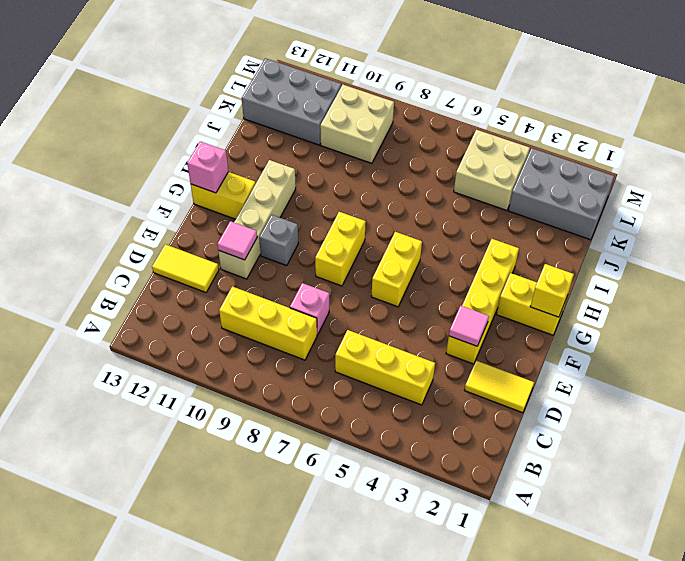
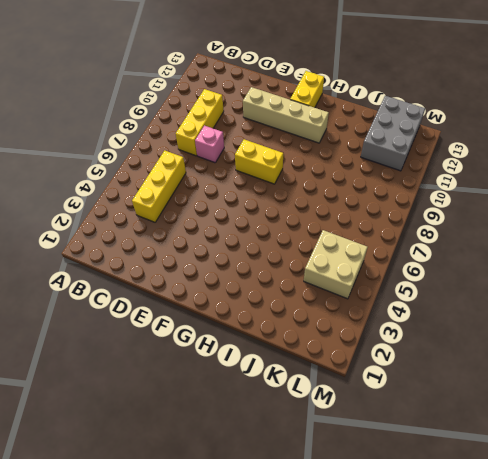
none -> yellow tile D1:D2 level 1
none -> yellow tile D12:D13 level 1
none -> yellow brick E3:H3 level 1

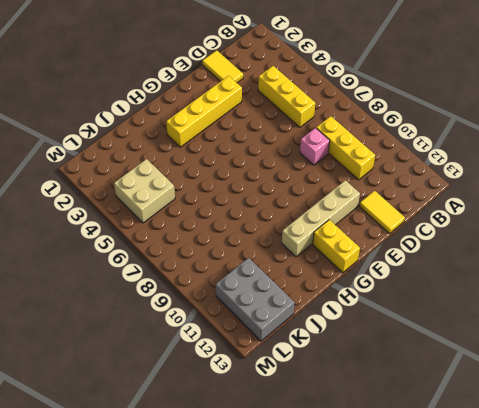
none -> yellow brick F6:G6 level 1
none -> yellow brick F8:G8 level 1
none -> grey brick F10 level 1

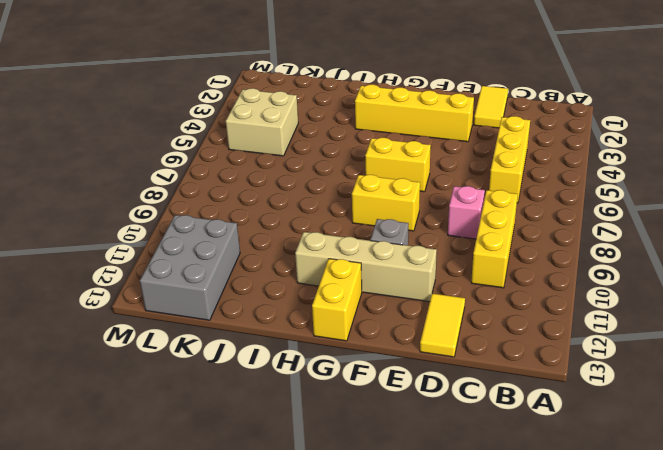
none -> yellow brick G1:G2 level 1
none -> grey brick K1:L3 level 1
none -> tan brick K9:L10 level 1

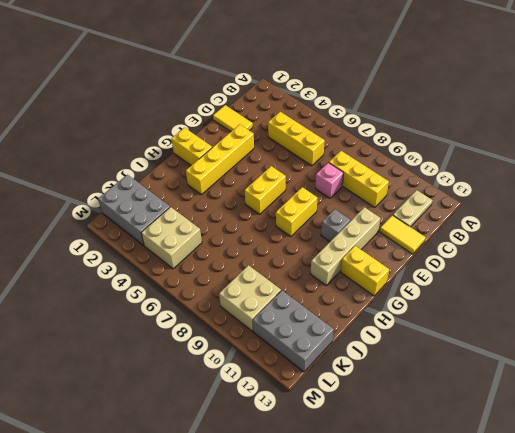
tan plate B12:C12 level 1 -> none
none -> pink tile E3 level 2
none -> pink tile E11 level 2
none -> yellow brick G1 level 2

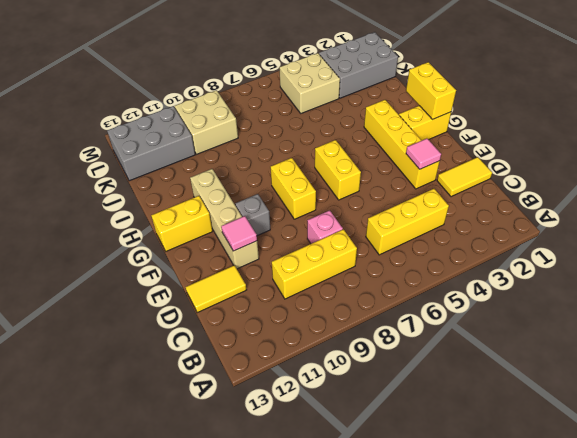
yellow brick G1:H1 level 2 -> yellow brick G1 level 2
none -> pink brick G13 level 2

